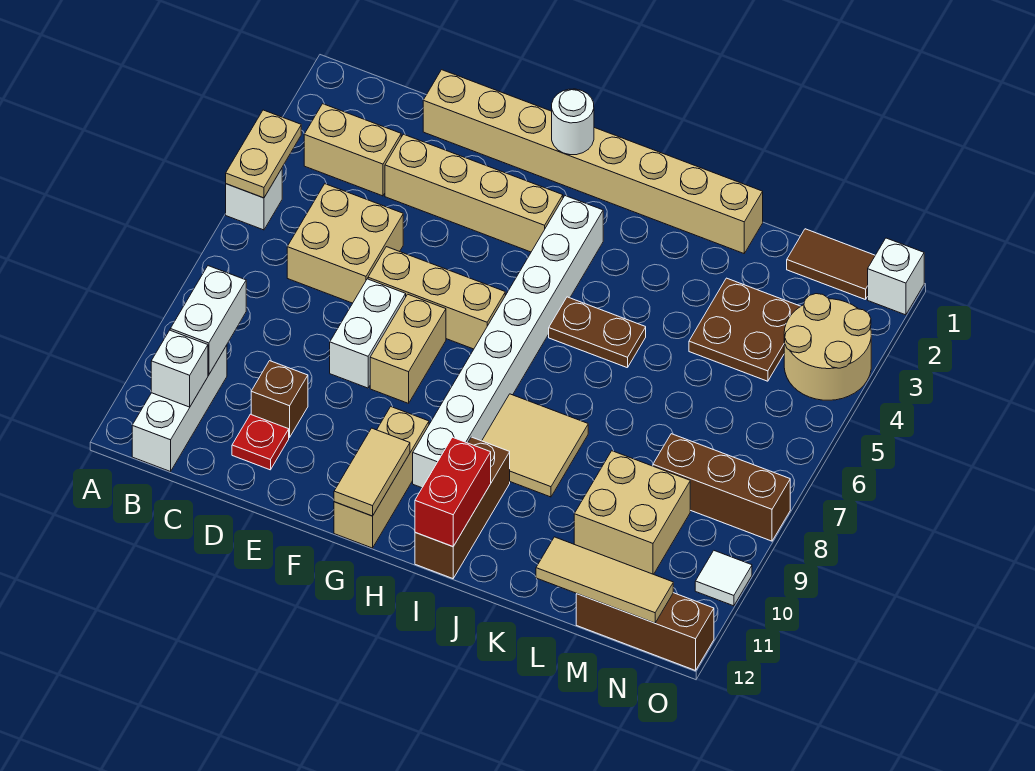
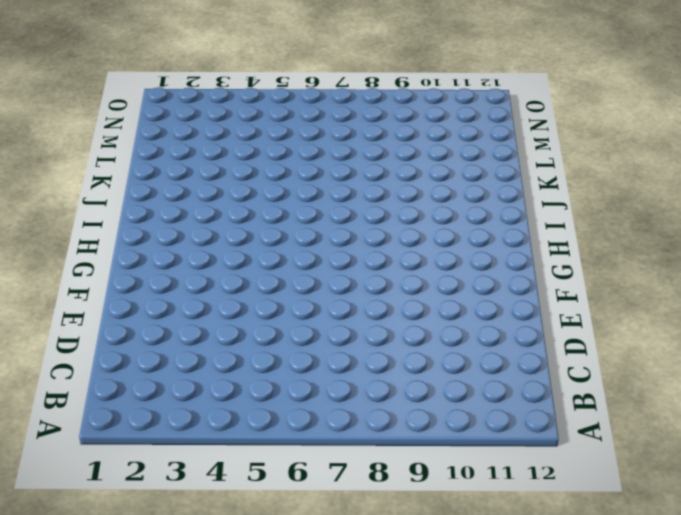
none -> white brick A5 level 1
none -> tan brick B3:C3 level 1
none -> white brick B10:B12 level 1
none -> tan brick C5:D6 level 1

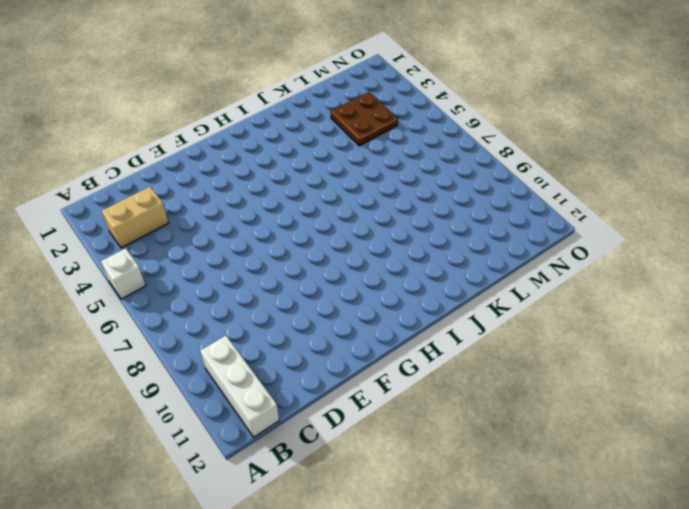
none -> tan brick C5:D6 level 1
none -> tan brick D1:K1 level 1
none -> tan brick D3:G3 level 1
none -> brown brick D10 level 1

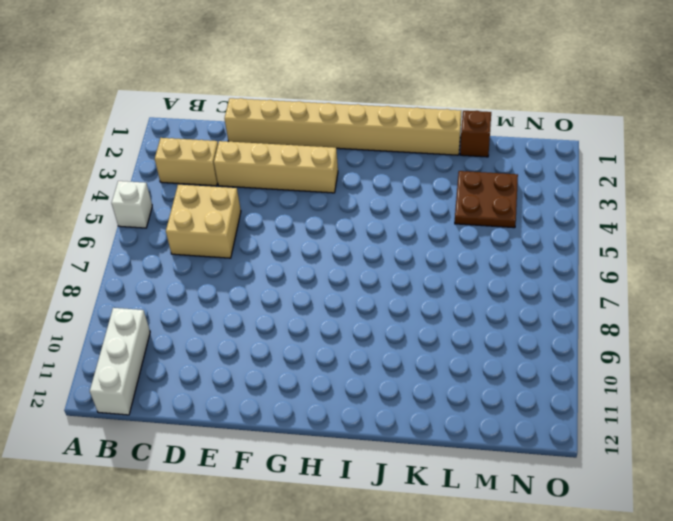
brown brick L1 level 1 -> brown brick D10 level 1
none -> red plate D11 level 1
none -> tan brick E6:G6 level 1
none -> white brick E7:E8 level 1
none -> tan brick F7:F8 level 1

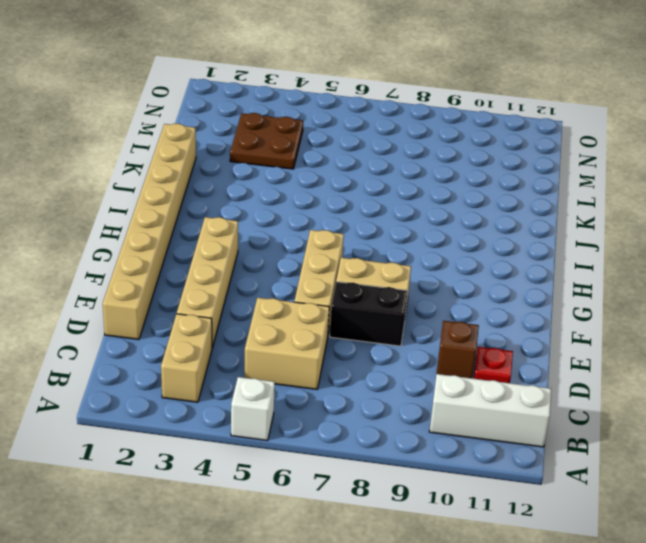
black brick E7:E8 level 1 -> white brick E7:E8 level 1
none -> tan brick G10:G12 level 1
none -> white brick H3:H10 level 1
none -> brown plate I5:J5 level 1
none -> tan tile I8:J9 level 1

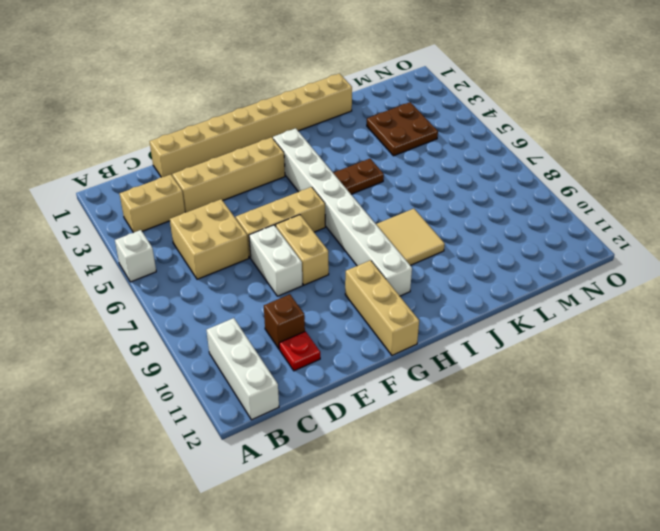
none -> brown brick I10:I12 level 1
none -> tan brick L9:M10 level 1
none -> brown tile M1:N1 level 1
none -> brown brick M8:O8 level 1

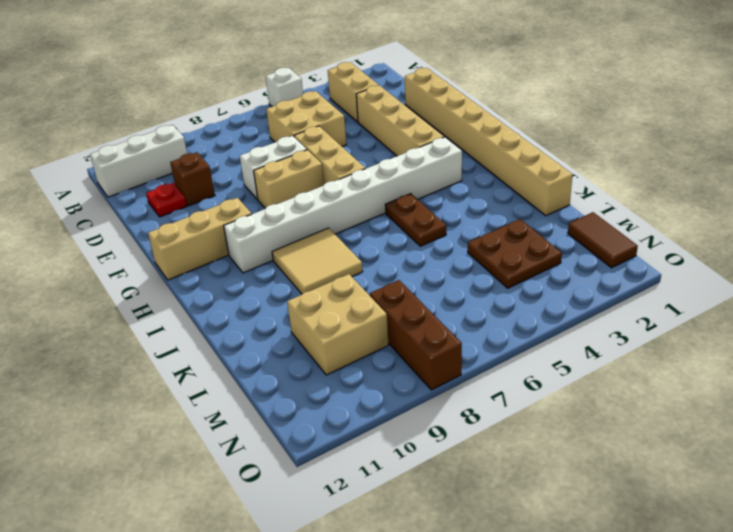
none -> brown brick I10:I12 level 1
none -> brown brick M12:O12 level 1
none -> tan round brick N3:O4 level 1
none -> white brick O1 level 1

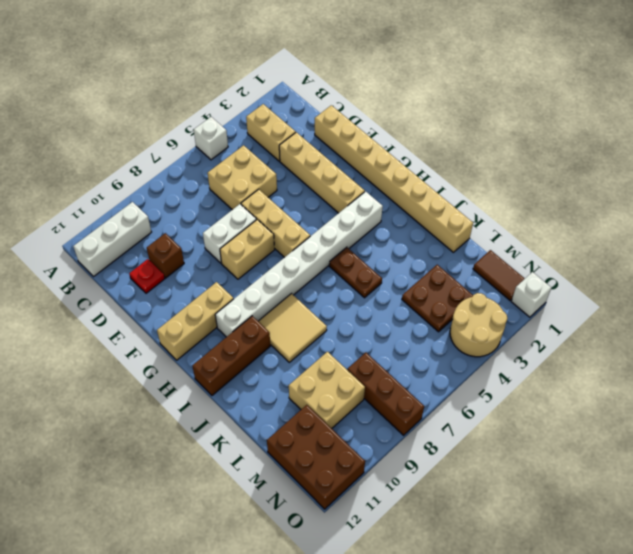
brown brick M11:O12 level 1 -> brown brick M12:O12 level 1
none -> white tile O10 level 1
none -> tan plate A4:A5 level 2
none -> white brick B9:B10 level 2
none -> white brick B11 level 2

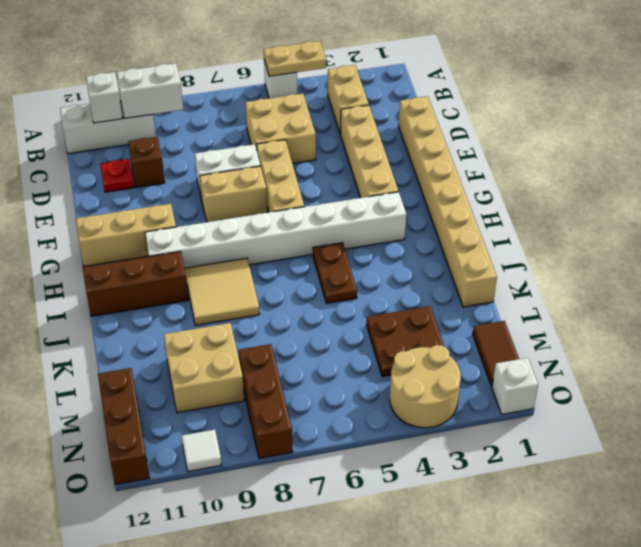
none -> white round brick G1 level 2
none -> tan tile G11:G12 level 2
none -> red brick I11:I12 level 2
none -> tan tile L12:N12 level 2

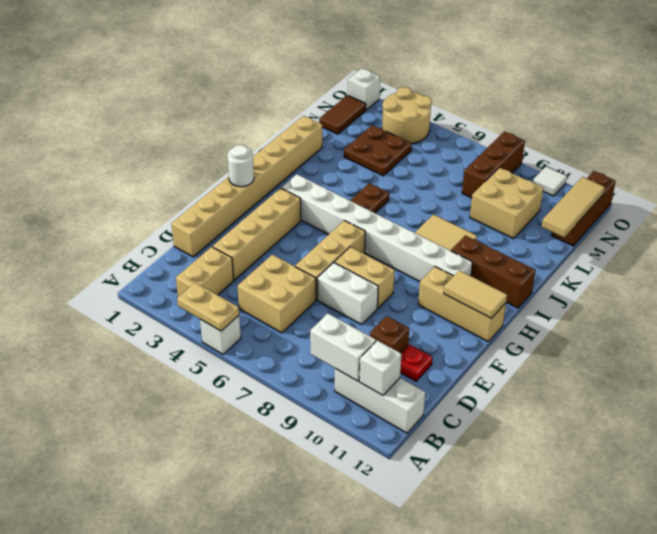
none -> red brick I11:I12 level 2

